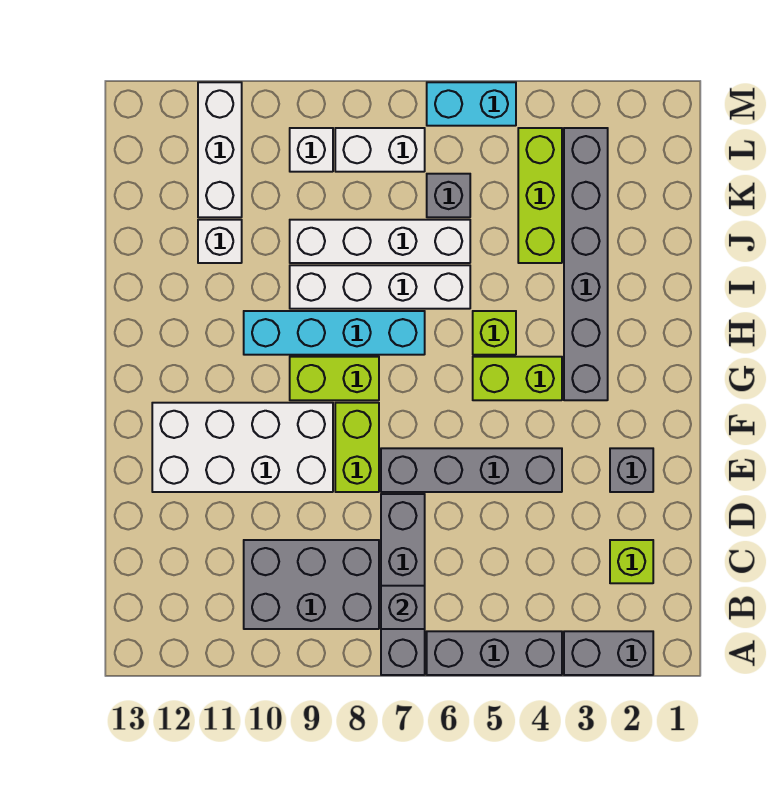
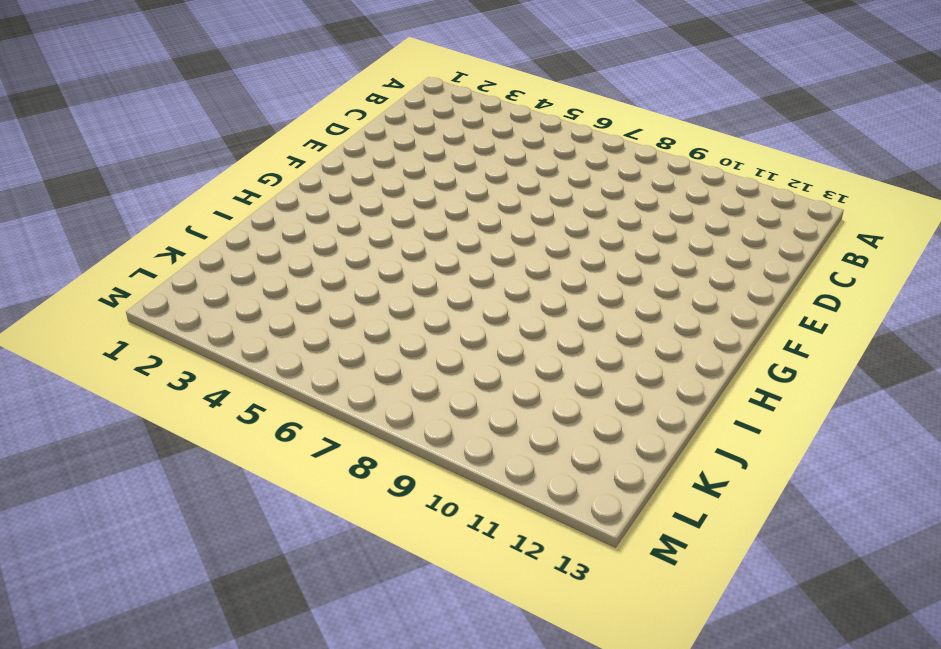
none -> grey brick A2:A3 level 1
none -> grey brick A4:A6 level 1
none -> grey brick A7:D7 level 1

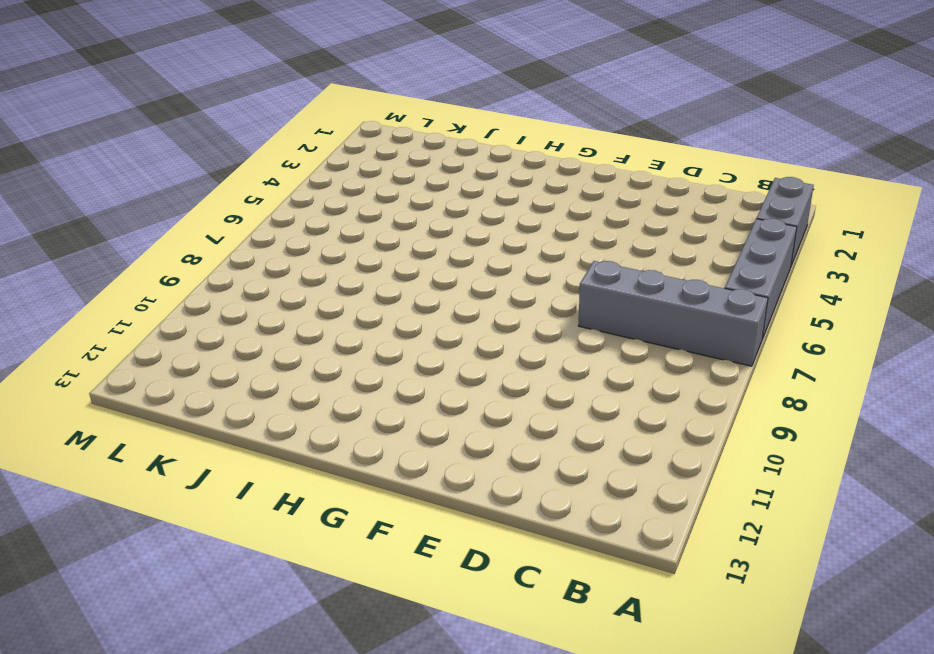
none -> grey brick B8:C10 level 1
none -> lime brick C2 level 1
none -> grey brick E2 level 1

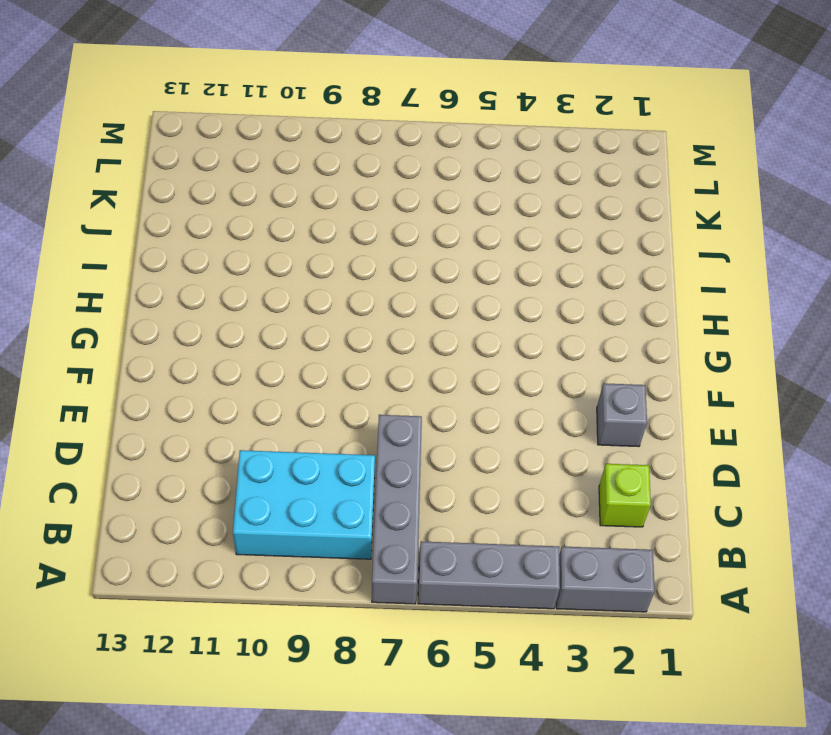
cyan brick B8:C10 level 1 -> grey brick B8:C10 level 1
none -> grey brick E4:E7 level 1
none -> lime brick E8:F8 level 1
none -> white brick E9:F12 level 1

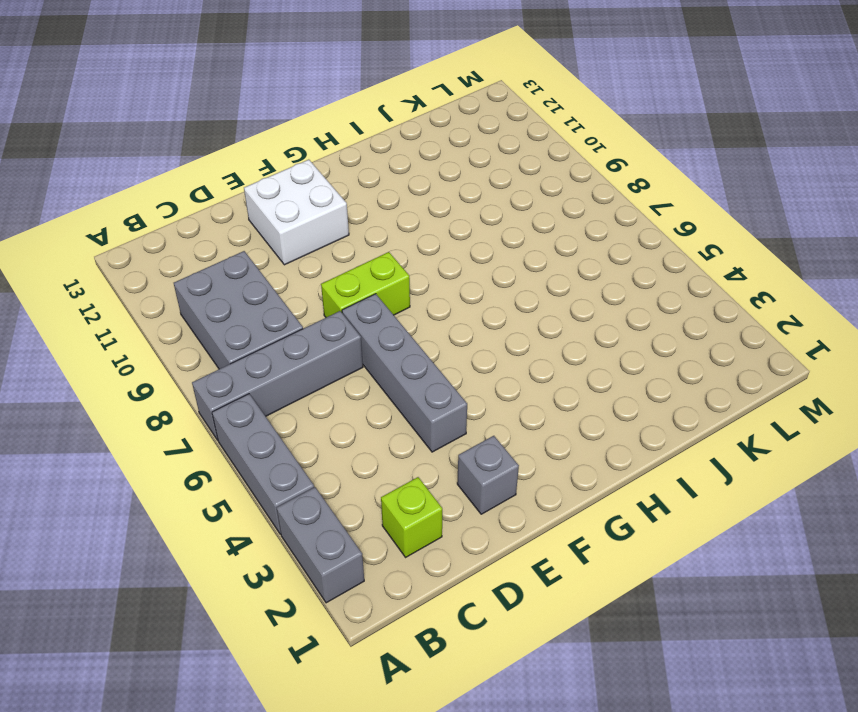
white brick E11:F12 level 1 -> white brick E9:F12 level 1
none -> grey brick G3:L3 level 1
none -> lime brick G4:G5 level 1
none -> lime brick G8:G9 level 1

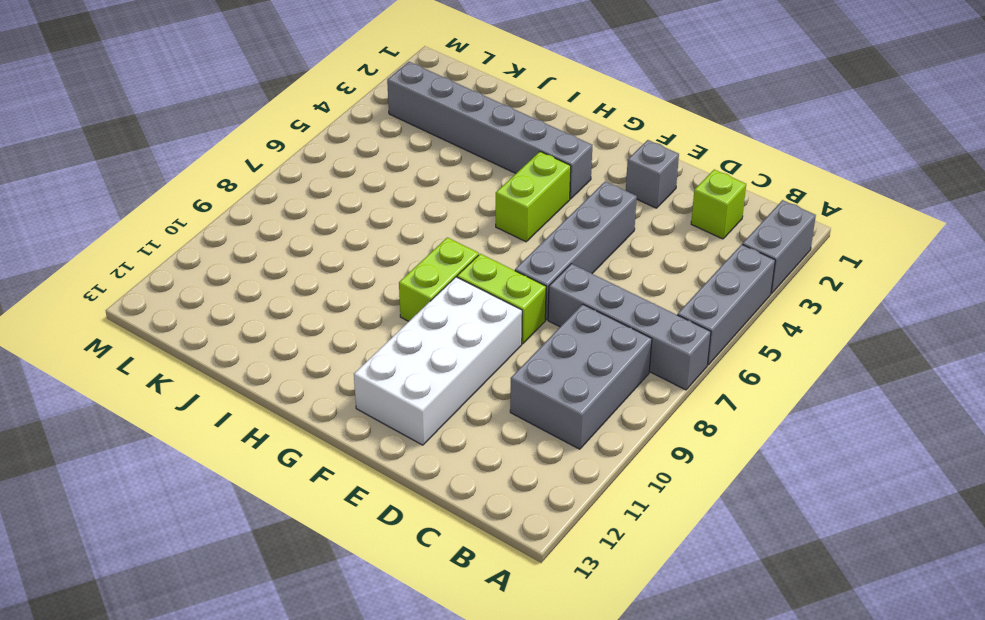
none -> lime brick H5 level 1
none -> cyan brick H7:H10 level 1
none -> white brick I6:I9 level 1

